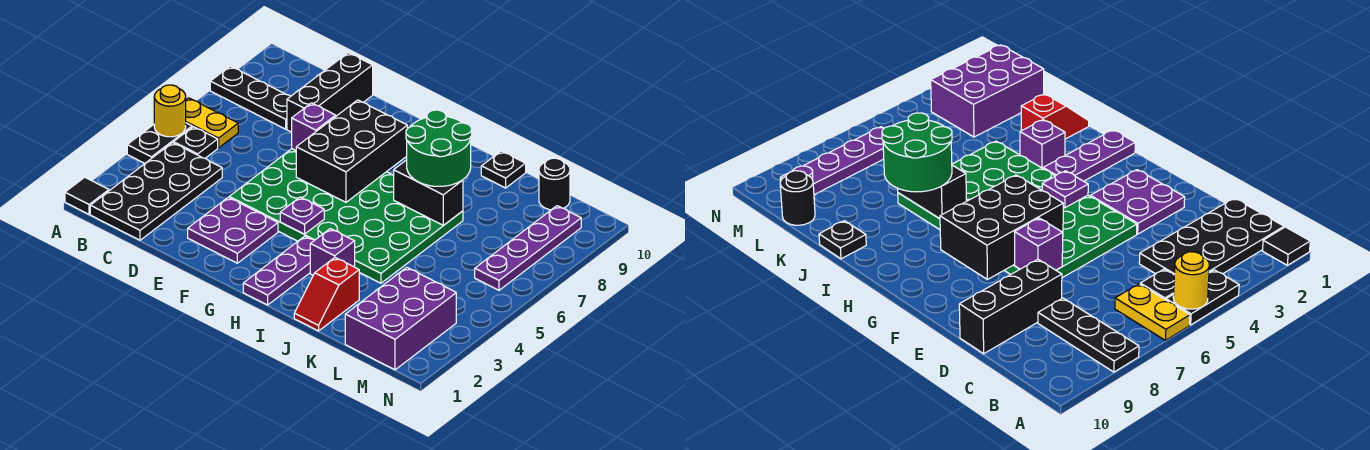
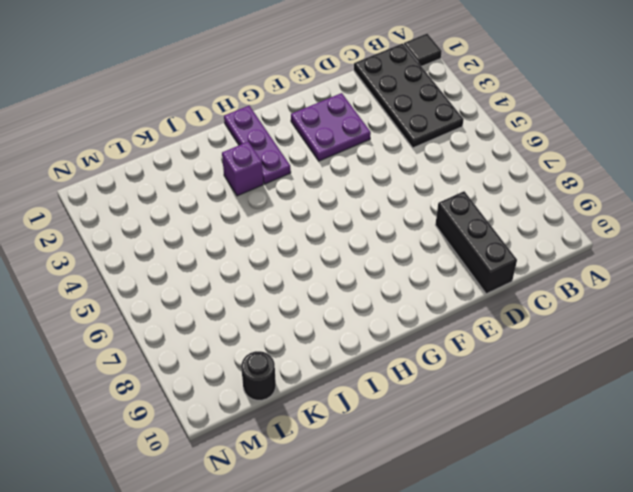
none -> black plate A4:A5 level 1
none -> yellow plate A6:B6 level 1
none -> black plate A8:C8 level 1

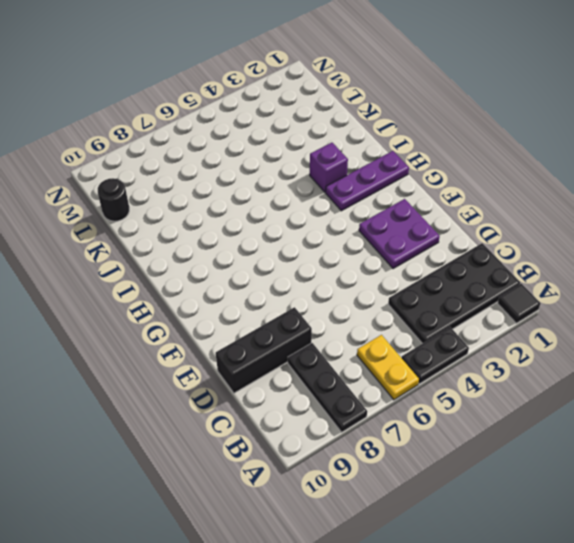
none -> black plate B5 level 1
none -> green plate E4:J7 level 1
none -> red slope J1:J2 level 1 top 2

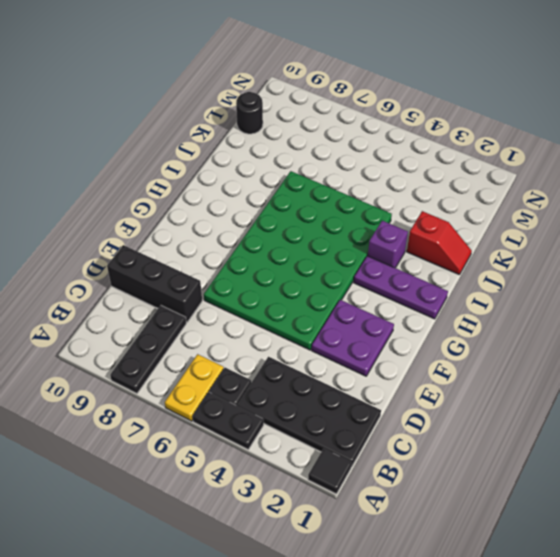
none -> black plate J10 level 1
none -> purple brick L1:M3 level 1
none -> purple plate M6:M9 level 1

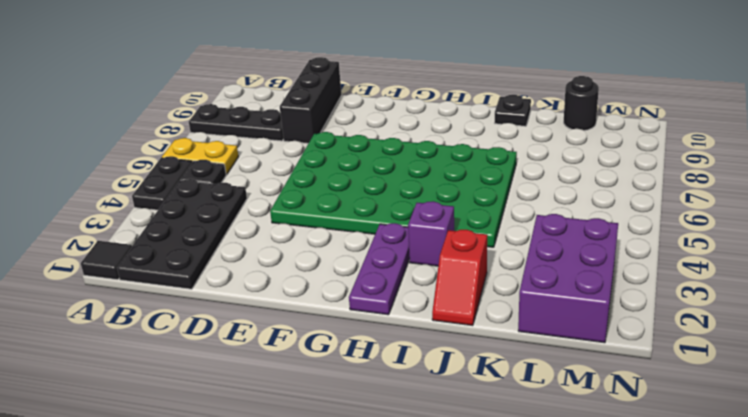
none -> purple plate E2:F3 level 1
none -> purple plate M6:M9 level 1
none -> yellow round brick A5 level 2

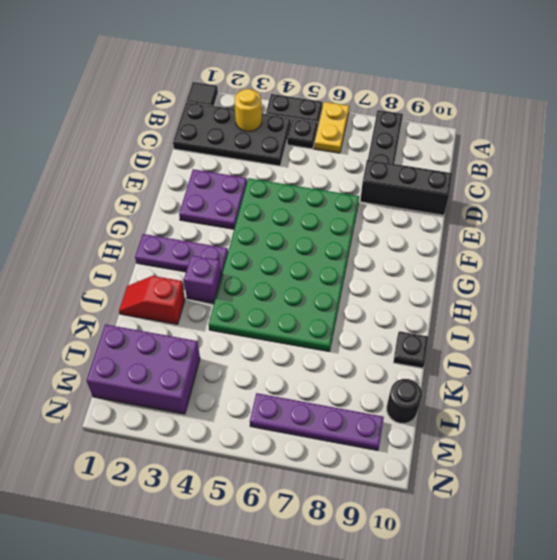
yellow round brick B3 level 2 -> yellow round brick A5 level 2
none -> purple brick E7 level 2
none -> black brick F6:G8 level 2
none -> purple plate G4 level 2

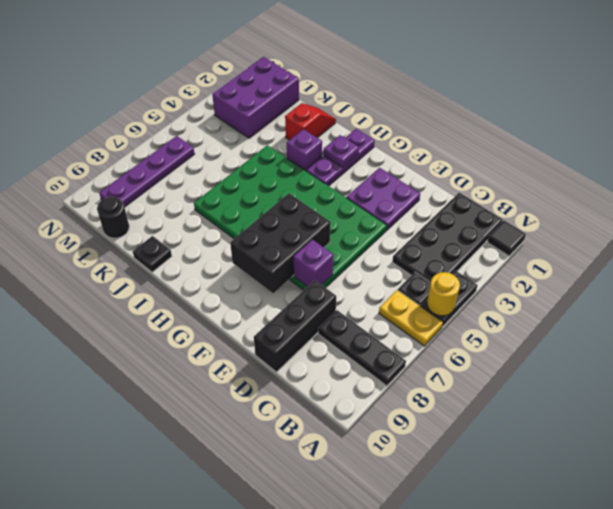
purple plate H2 level 2 -> purple plate G4 level 2
none -> black brick I7:J7 level 2
none -> green round brick I7:J8 level 3

